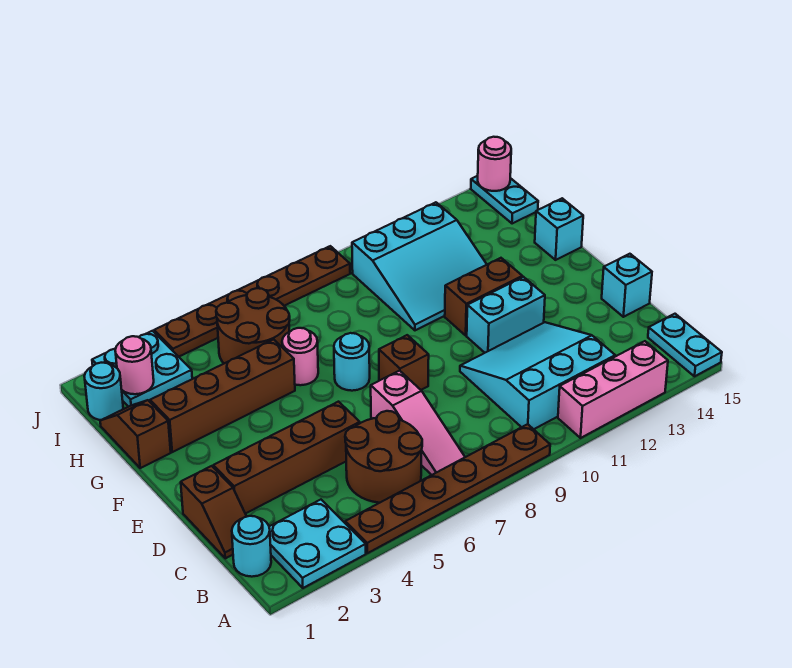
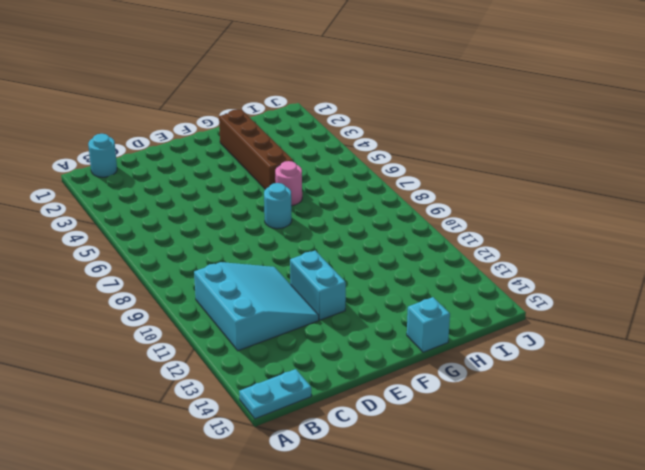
none -> cyan plate A2:B3 level 1
none -> brown plate A4:A9 level 1
none -> pink brick A11:A13 level 1

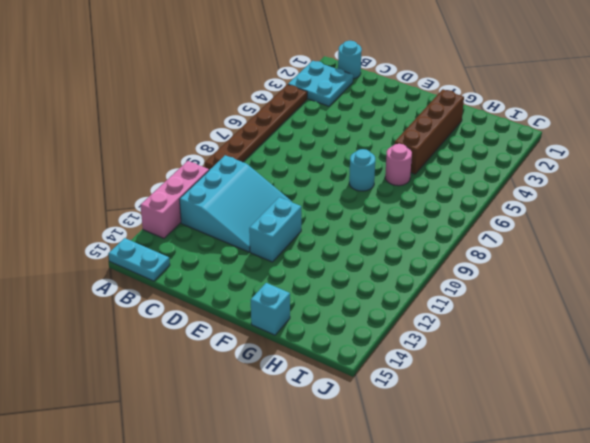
none -> brown round brick B5:C6 level 1
none -> pink slope B7:D7 level 1 top D
none -> brown slope C1:D1 level 1 top D

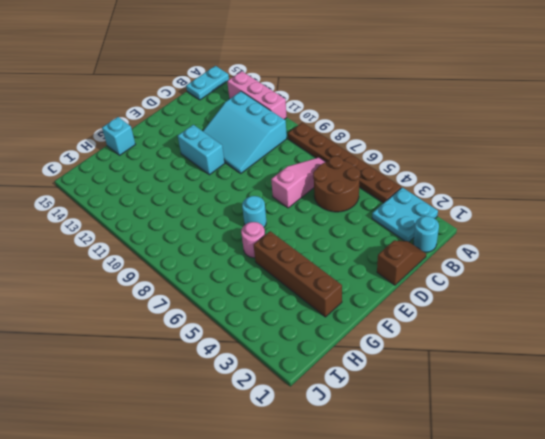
none -> brown brick D2:D5 level 1
none -> cyan brick D15 level 1
none -> brown brick E8 level 1

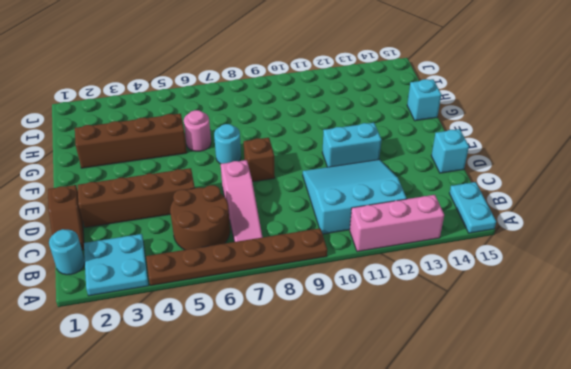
none -> brown brick F11:F12 level 1
none -> brown slope G1:H1 level 1 top G
none -> cyan slope G10:I12 level 1 top I

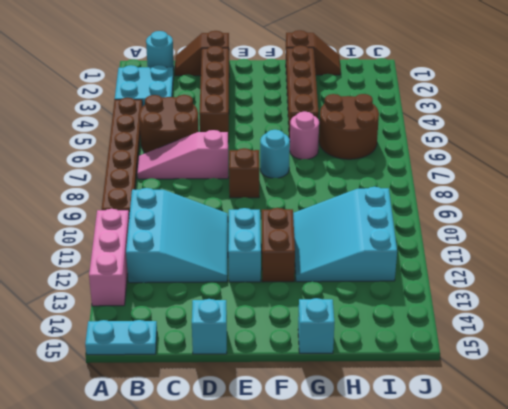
none -> cyan round brick I1 level 1
none -> cyan plate I2:J3 level 1
none -> cyan plate I15:J15 level 1

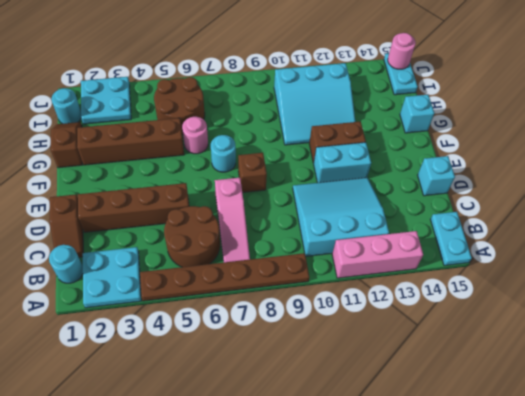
none -> brown plate J4:J9 level 1
none -> pink round brick I2 level 2

